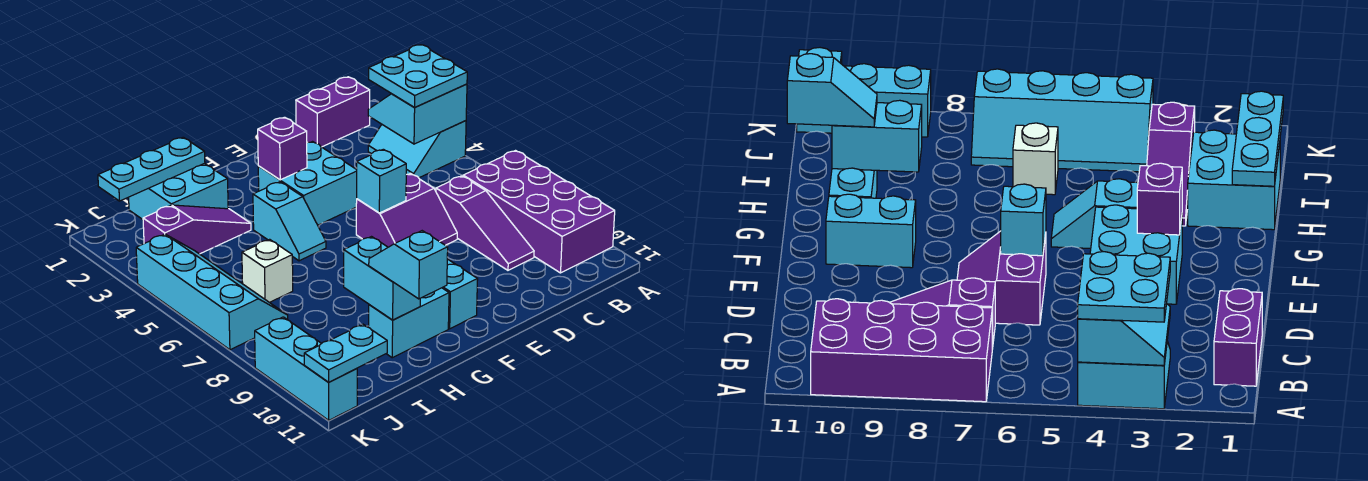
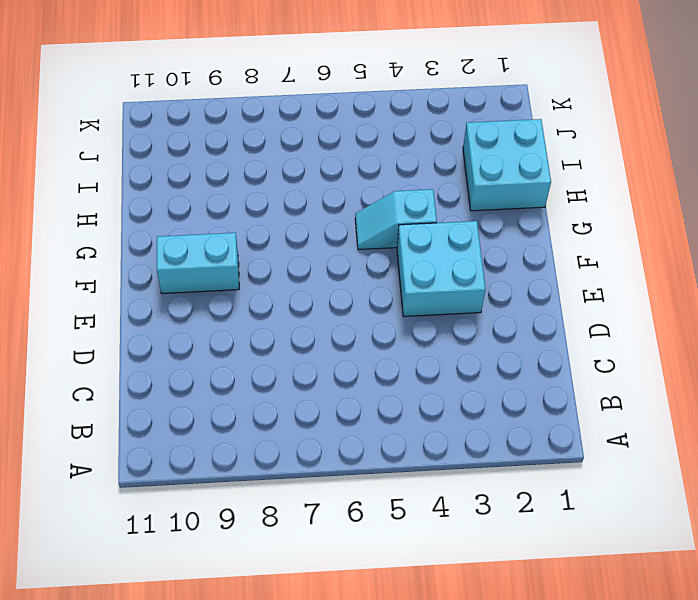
none -> cyan slope A3:B4 level 1 top A
none -> purple brick A7:B10 level 1
none -> purple brick B1:C1 level 1

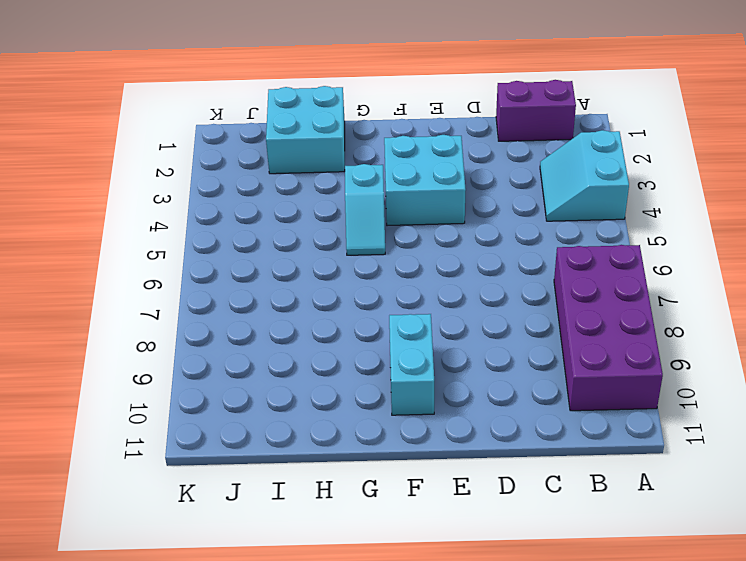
none -> purple slope C7:C9 level 1 top 7
none -> purple slope D6:E7 level 1 top 6
none -> cyan brick G10:H10 level 1

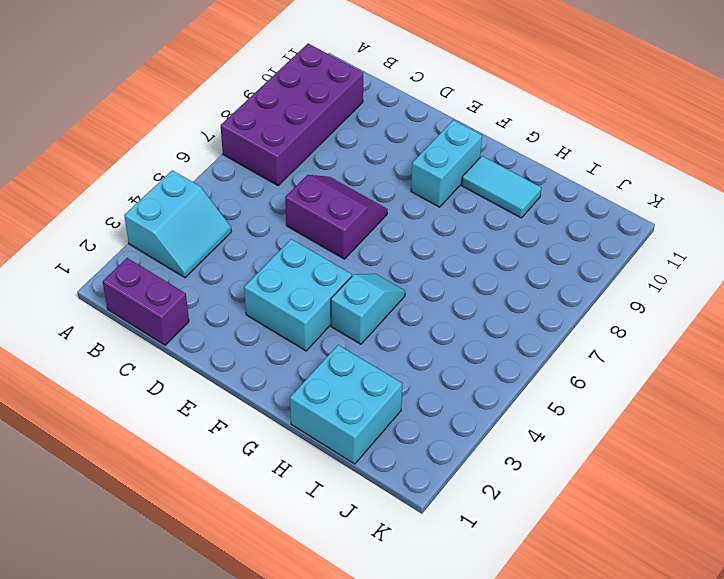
cyan tile G10:H10 level 1 -> cyan brick G10:H10 level 1
none -> purple slope C7:C9 level 1 top 7
none -> purple slope H3:J3 level 1 top J
none -> white brick I6 level 1

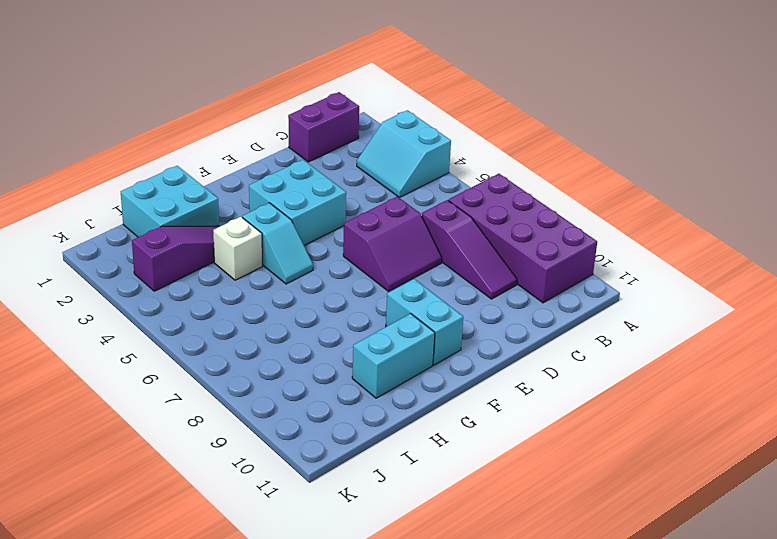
white brick H4 level 1 -> white brick I6 level 1
none -> cyan slope J4:K7 level 1 top K
none -> cyan brick K9:K11 level 1
none -> cyan slope A3:B4 level 2 top 4

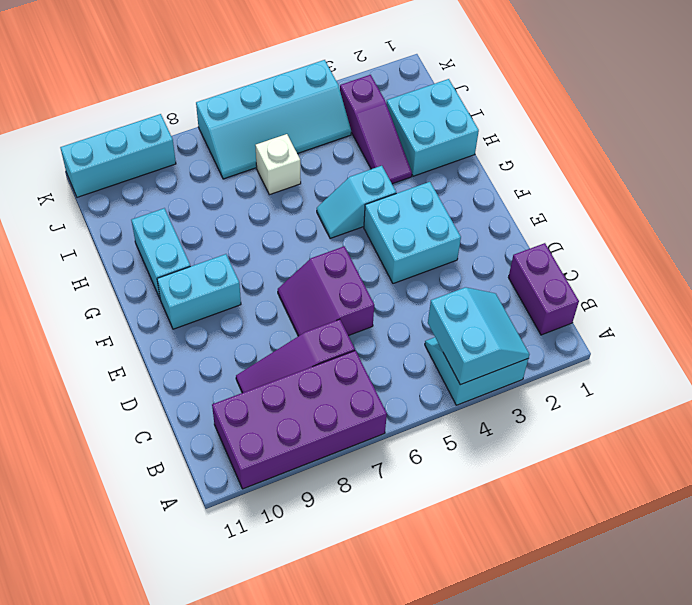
none -> cyan brick E6 level 2
none -> purple brick F3 level 2
none -> cyan plate H1:J1 level 2

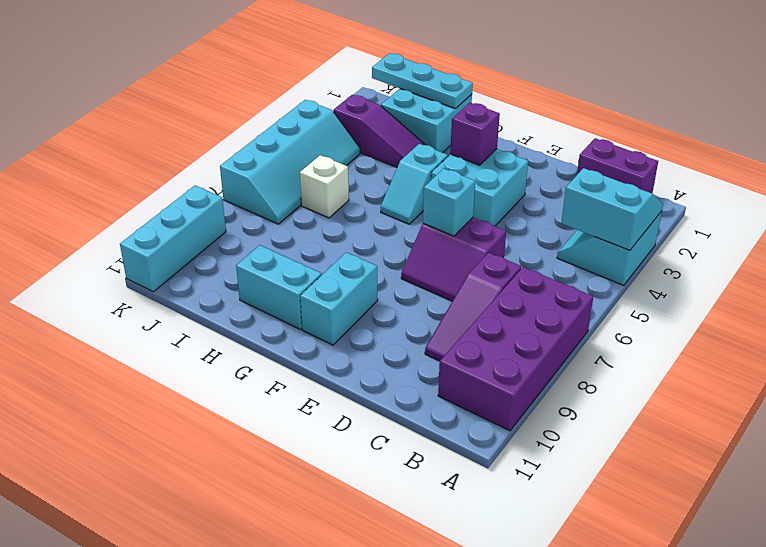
none -> cyan brick H9:H10 level 2
none -> cyan plate J11:K11 level 2
none -> cyan plate A3:B4 level 3

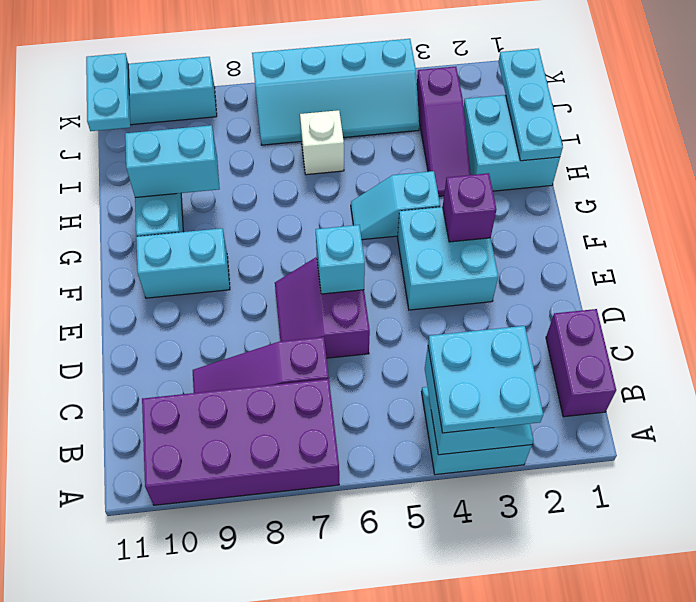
none -> cyan slope H10:H11 level 3 top 11

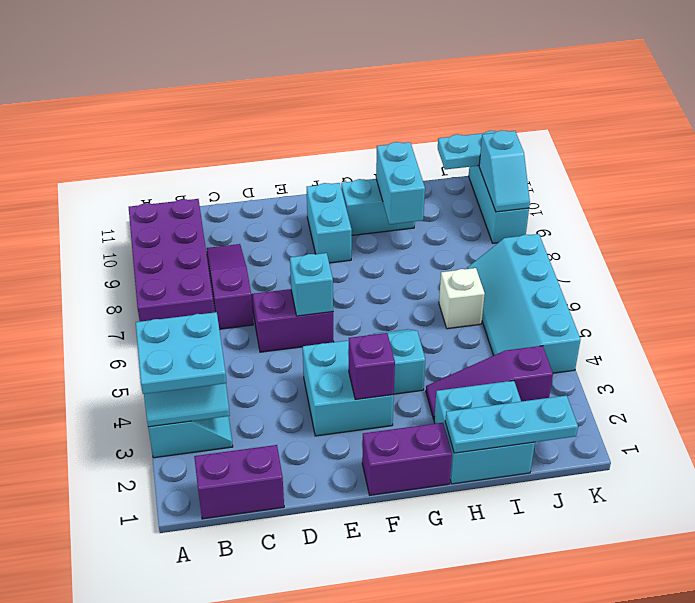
purple brick F1:G1 level 1 -> none
cyan slope K9:K10 level 2 top 10 -> cyan slope H10:H11 level 3 top 11

